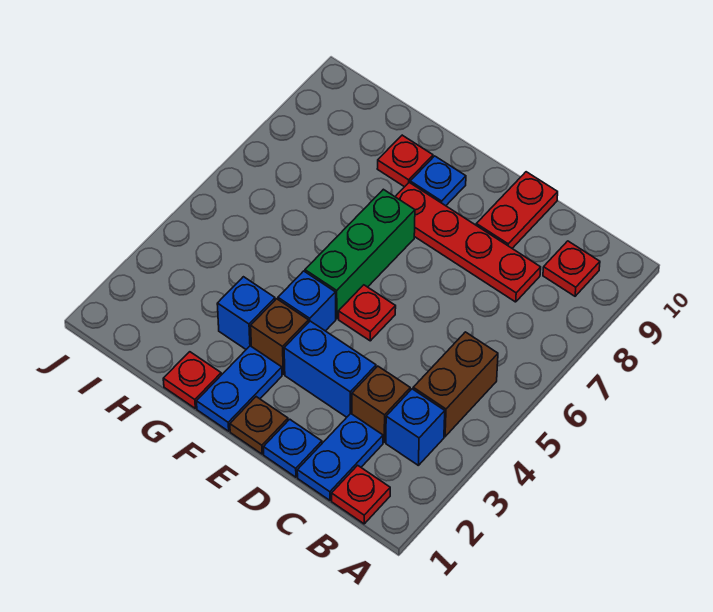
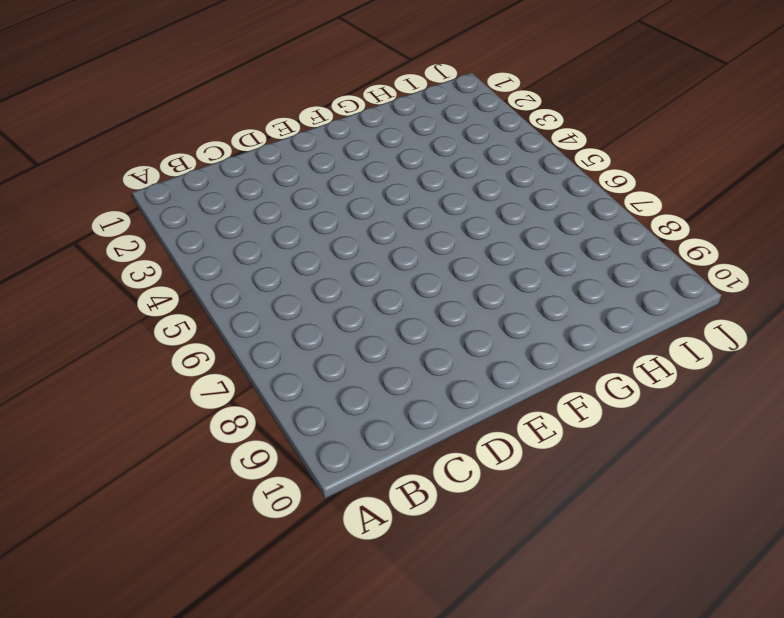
none -> red plate B1 level 1
none -> blue brick B3 level 1
none -> brown brick B4:B5 level 1

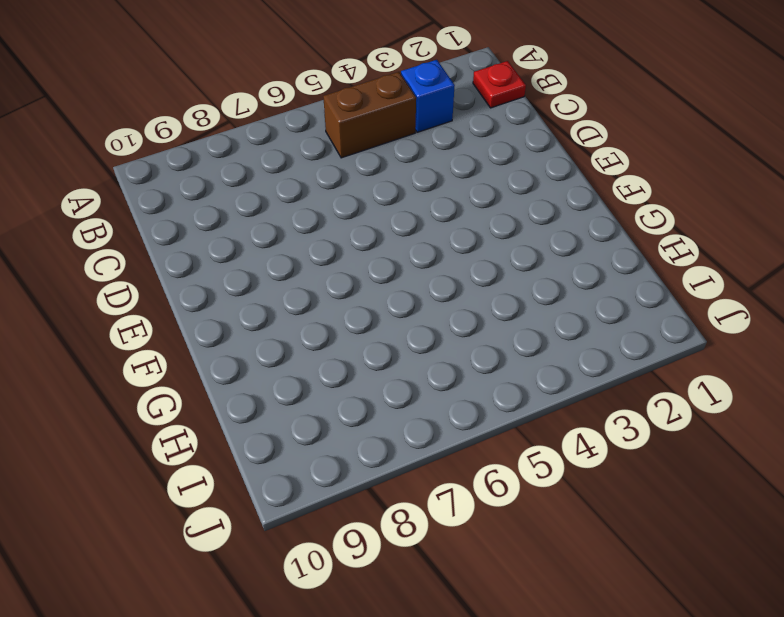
none -> red plate B9 level 1
none -> blue plate C1:C2 level 1
none -> brown brick C3 level 1

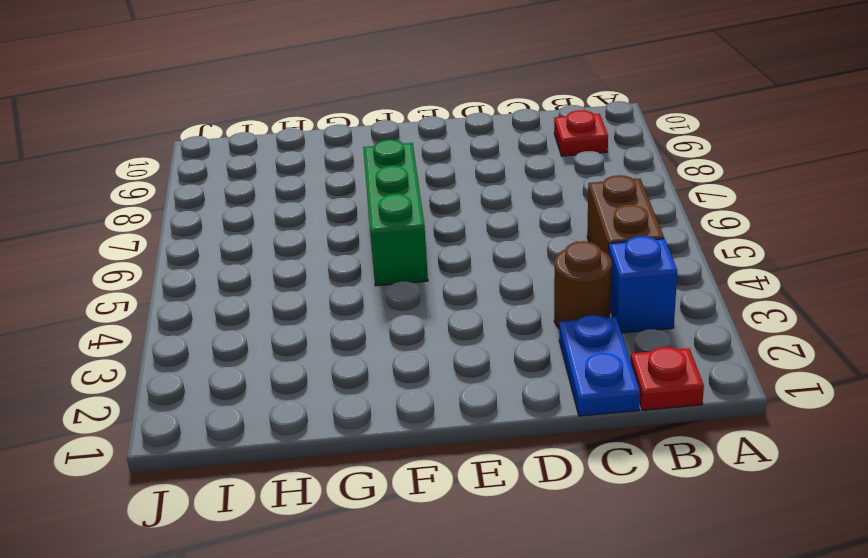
brown round brick C3 level 1 -> brown brick C3 level 1
none -> red plate C8:F8 level 1
none -> blue plate D1 level 1
none -> blue brick D3:E3 level 1

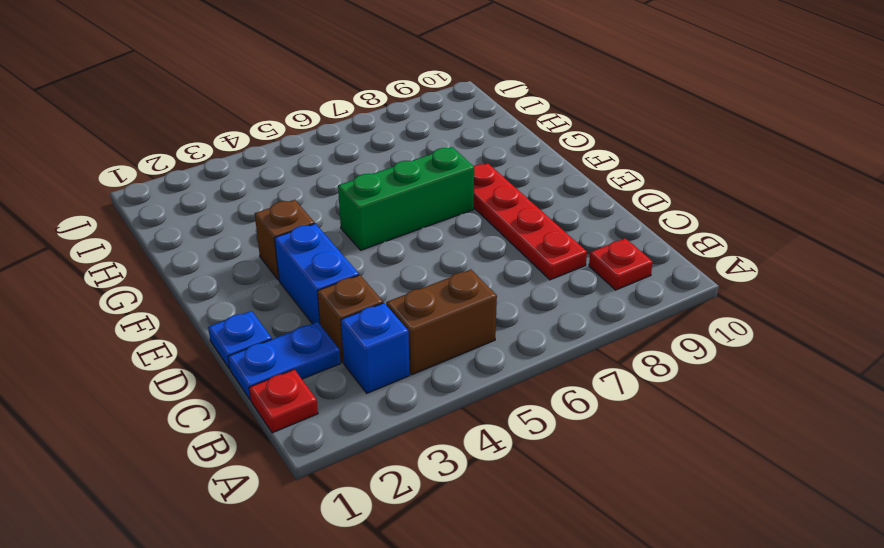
none -> red plate D9:D10 level 1
none -> brown plate E1 level 1
none -> red plate E5 level 1

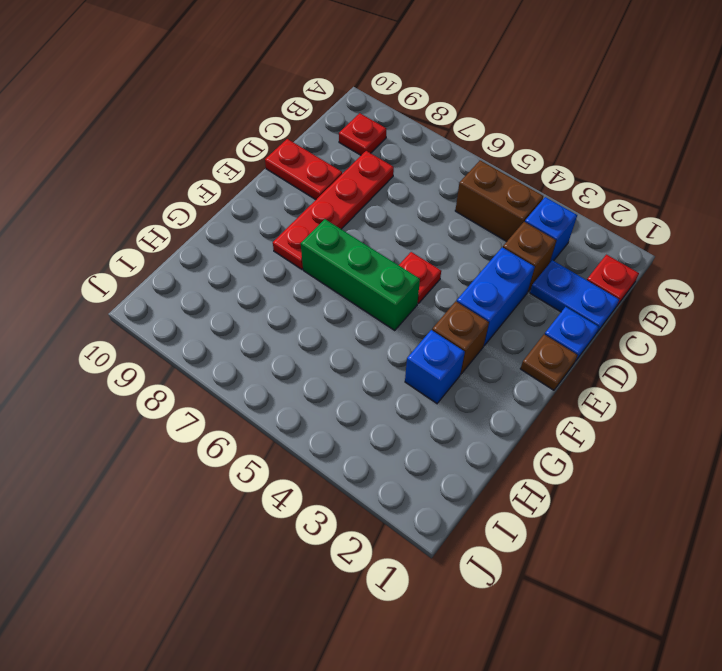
none -> blue plate F1:F2 level 1
none -> blue brick F4 level 1
none -> blue plate F9 level 1

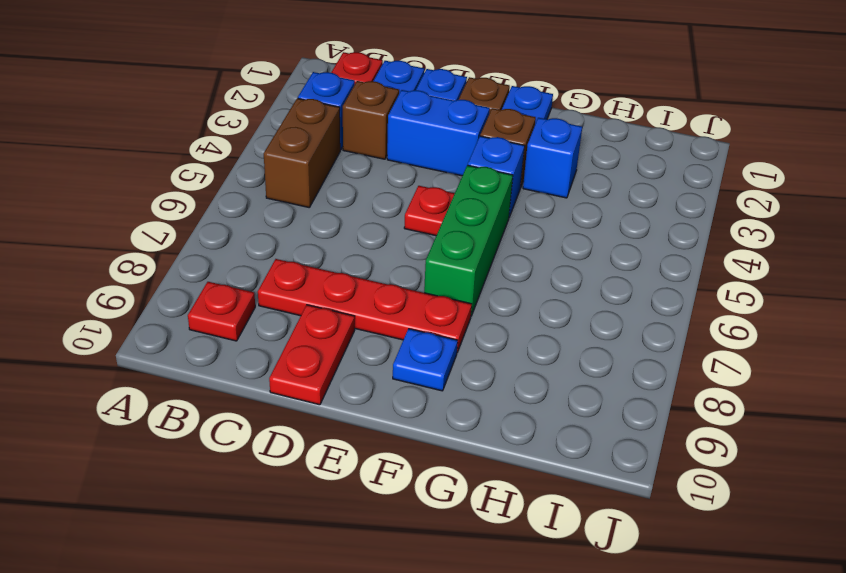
none -> red plate G1 level 1
none -> red plate G9 level 1

